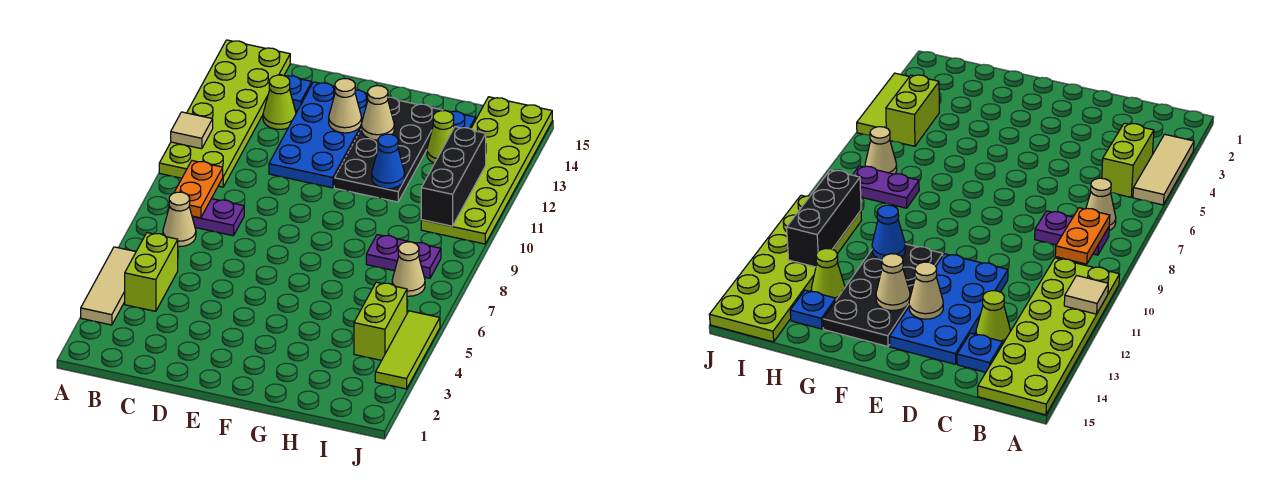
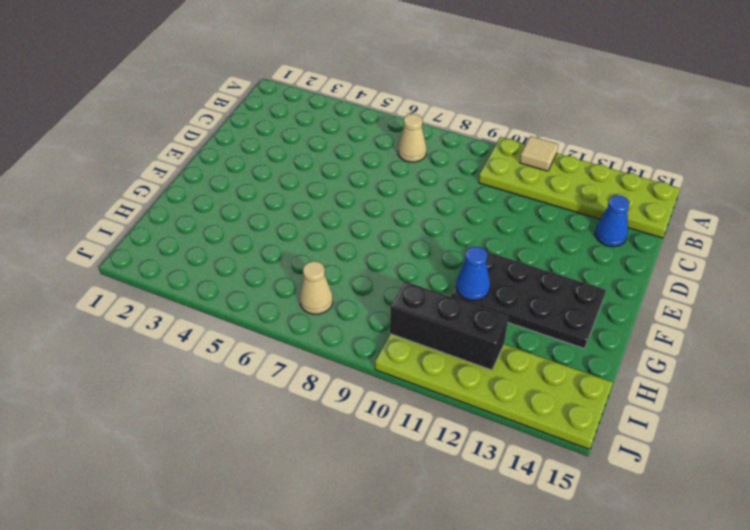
blue cone C14 level 1 -> blue plate C14 level 1
none -> tan tile A3:A5 level 1
none -> lime brick B4:B5 level 1
none -> purple plate B8:C8 level 1

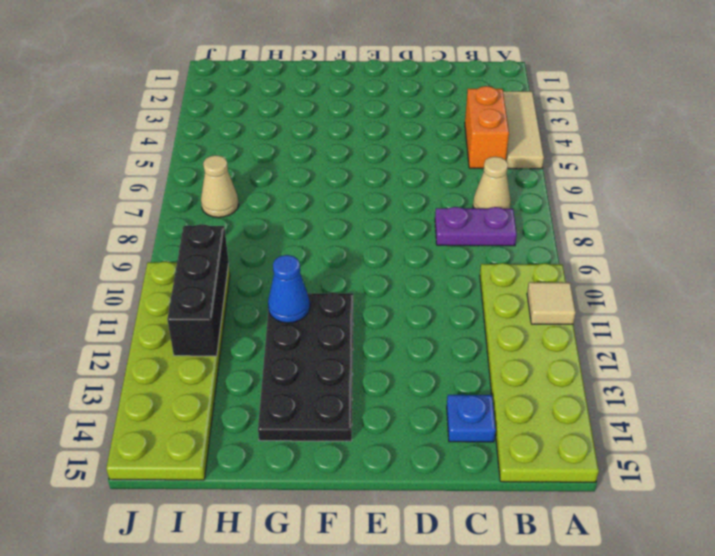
orange brick B4:B5 level 1 -> lime brick B4:B5 level 1
none -> lime cone C13 level 1
none -> blue plate D11:E14 level 1
none -> purple plate H8:I8 level 1

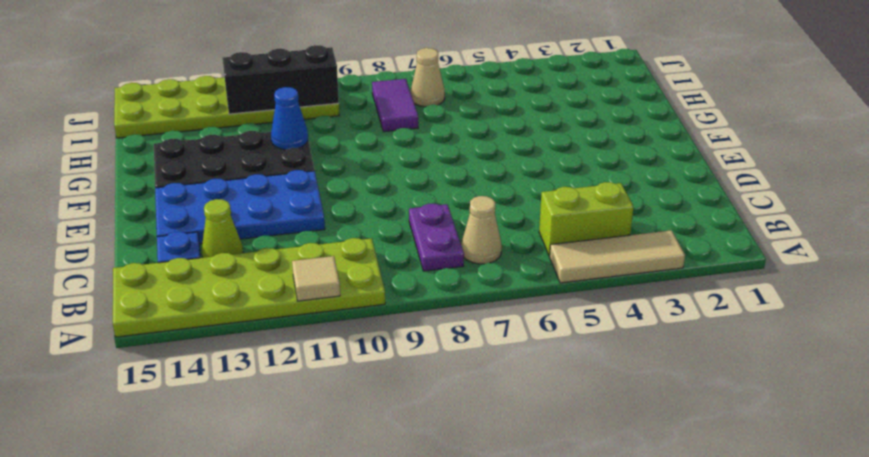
purple tile H8:I8 level 1 -> purple plate H8:I8 level 1
none -> lime cone H13 level 1
none -> blue plate H14 level 1
none -> lime brick I4:I5 level 1

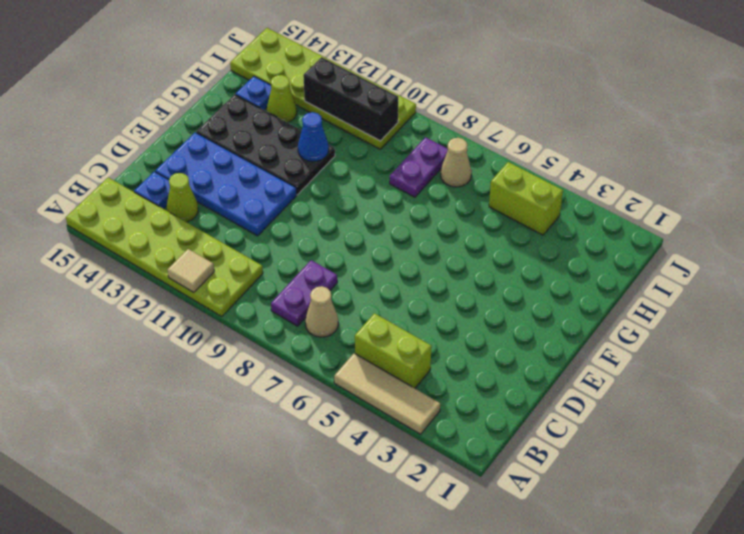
none -> lime tile J3:J5 level 1
none -> orange plate B8:B9 level 2
none -> tan cone E13 level 2

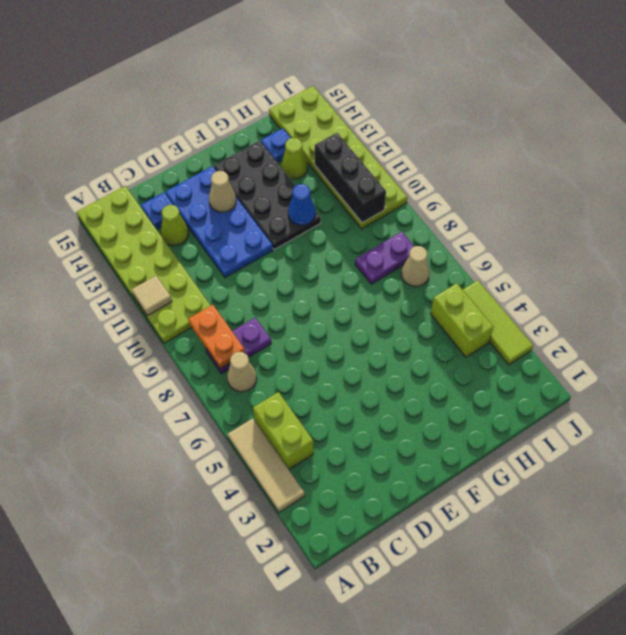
none -> tan cone F13 level 2

